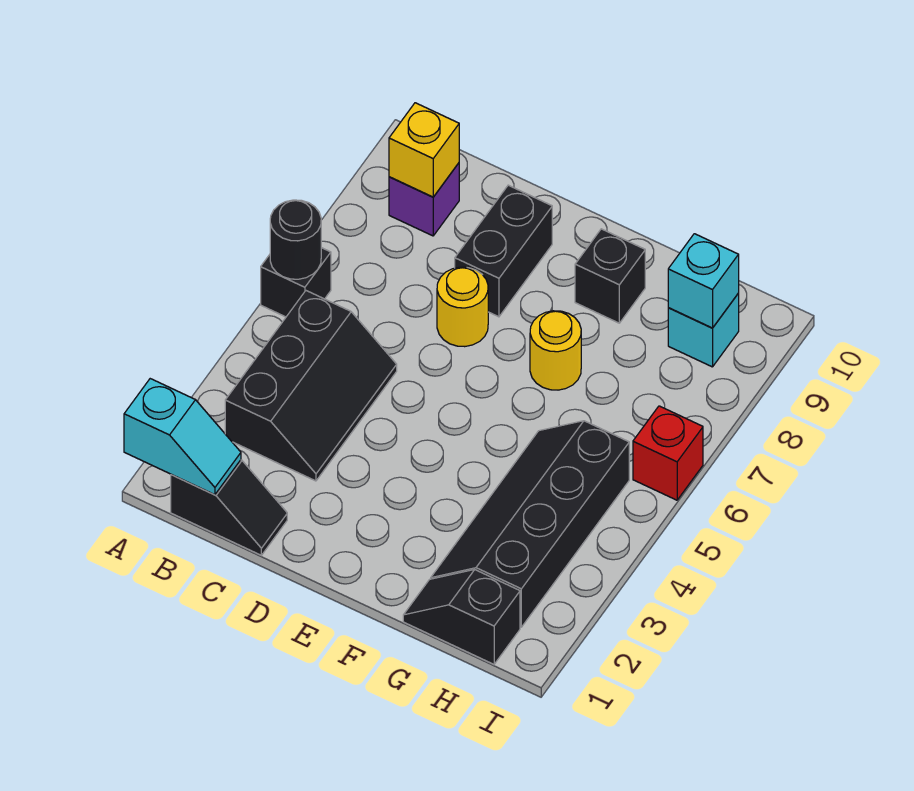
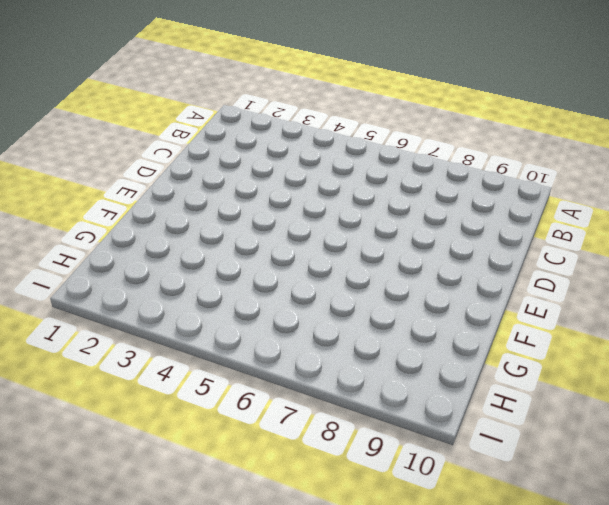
none -> black brick A6 level 1
none -> black slope B1:C1 level 1 top B
none -> black slope B3:C5 level 1 top B

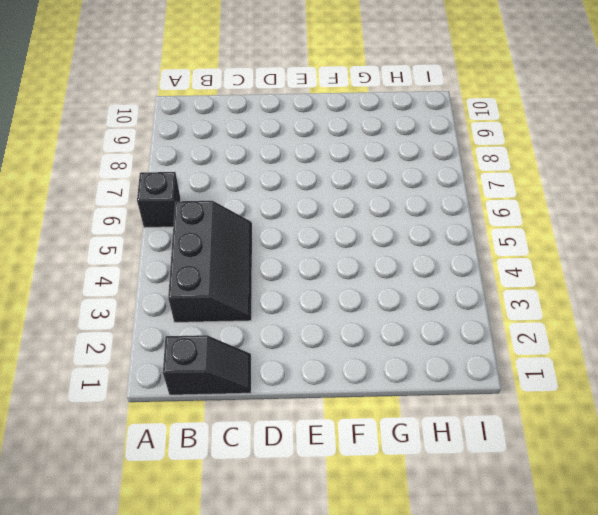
none -> purple brick B9 level 1
none -> yellow round brick D7 level 1
none -> black brick D8:D9 level 1

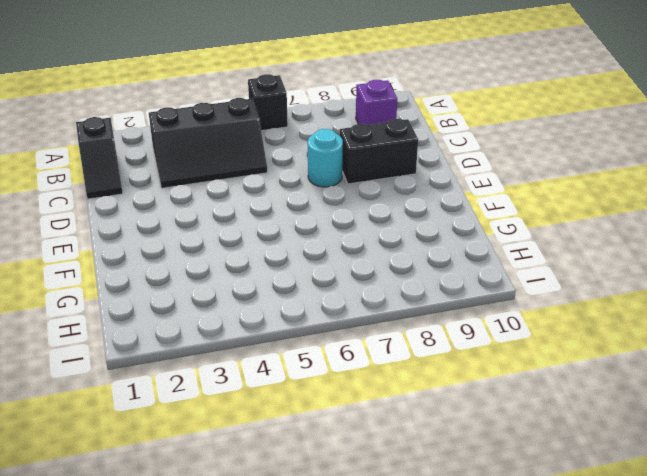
cyan round brick D7 level 1 -> yellow round brick D7 level 1
none -> yellow round brick F7 level 1
none -> black brick F9 level 1
none -> black slope G1:H1 level 1 top H

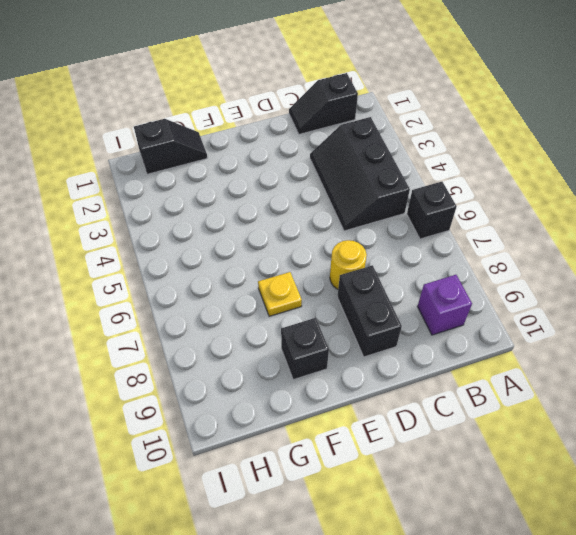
yellow plate F7 level 1 -> yellow round brick F7 level 1
none -> black slope G2:H5 level 1 top H
none -> cyan brick H9 level 1
none -> red brick I6 level 1

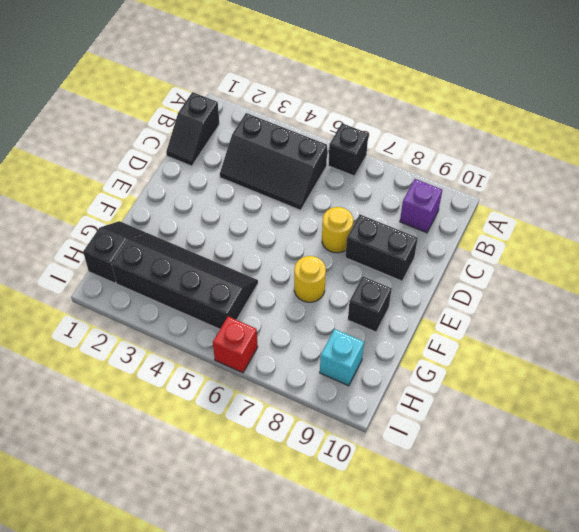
none -> cyan slope A1:B1 level 2 top A
none -> black round brick A6 level 2
none -> yellow brick B9 level 2

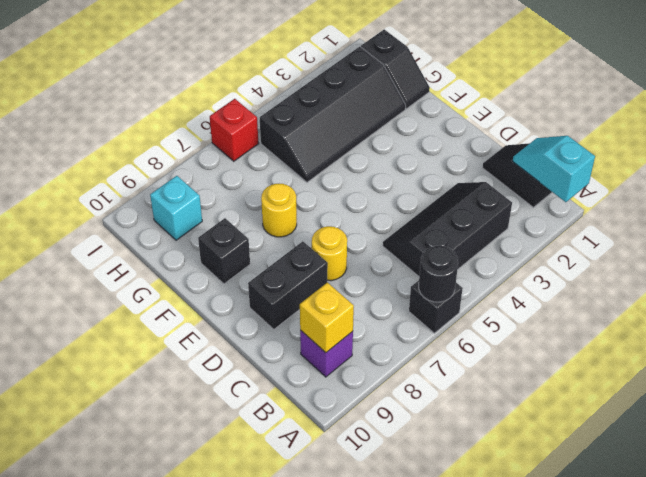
none -> cyan brick H9 level 2

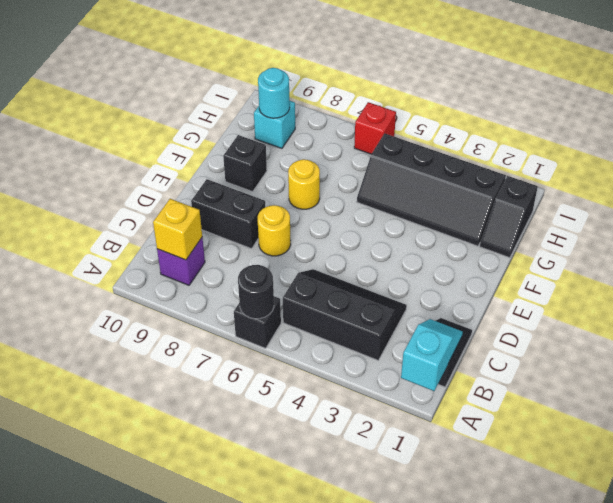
cyan round brick H9 level 2 -> cyan brick H9 level 2

